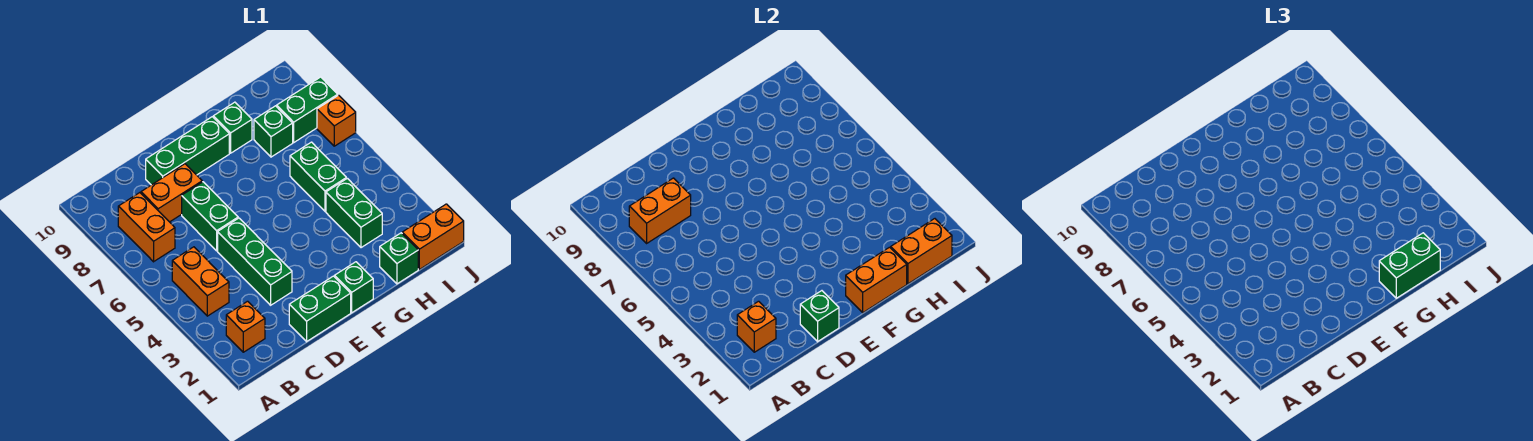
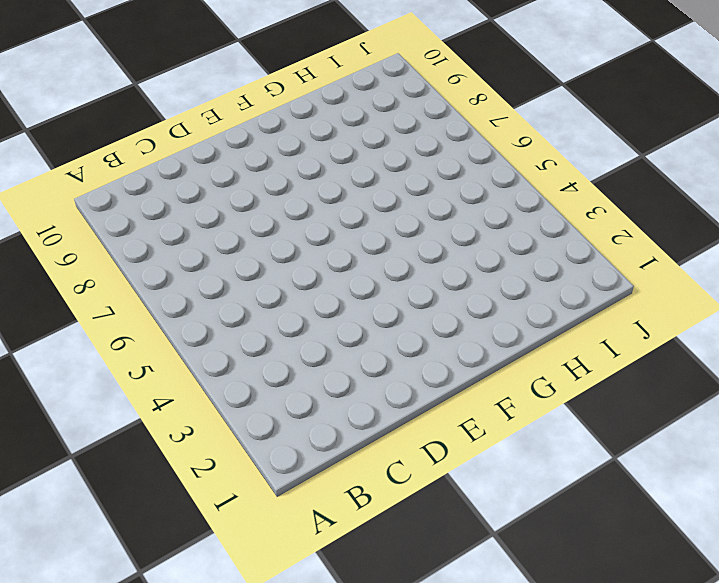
none -> orange brick B2 level 1
none -> orange brick B4:B5 level 1
none -> orange brick B7:B8 level 1

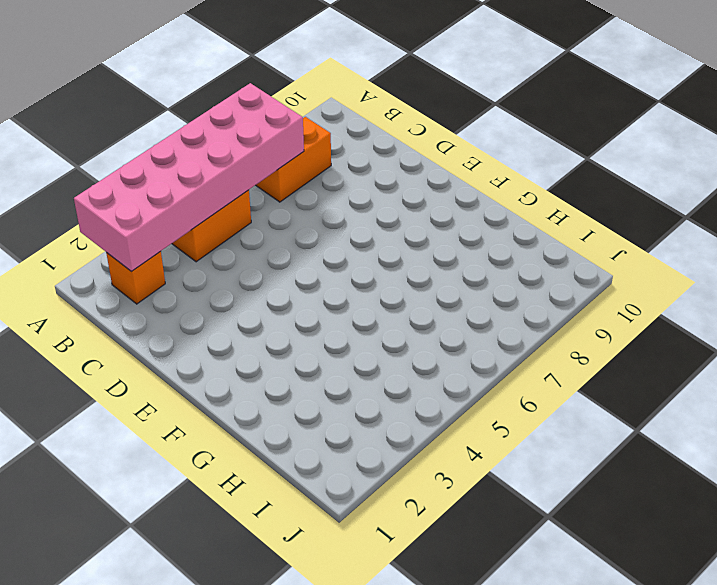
pink brick A2:B7 level 2 -> orange brick B2 level 2
none -> orange brick C8:D8 level 1
none -> green brick D1:E1 level 1
none -> green brick D3:D5 level 1

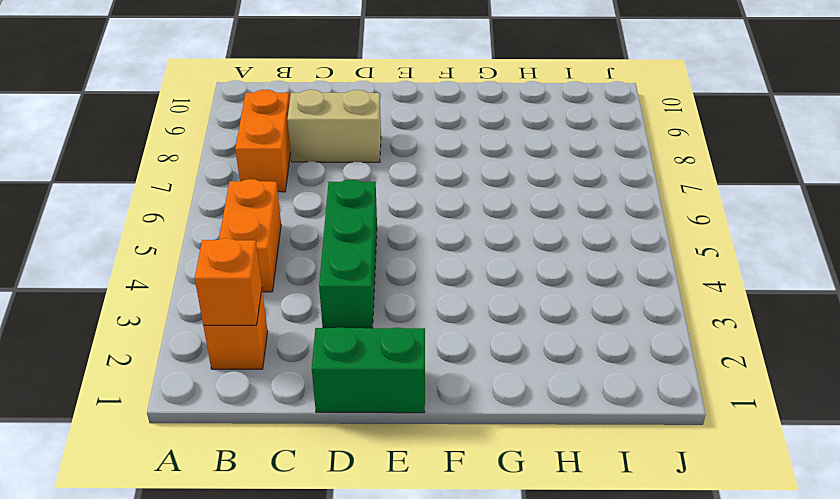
tan brick C8:D8 level 1 -> orange brick C8:D8 level 1
none -> green brick D6:D7 level 1
none -> green brick D9:F9 level 1
none -> green brick F1 level 1

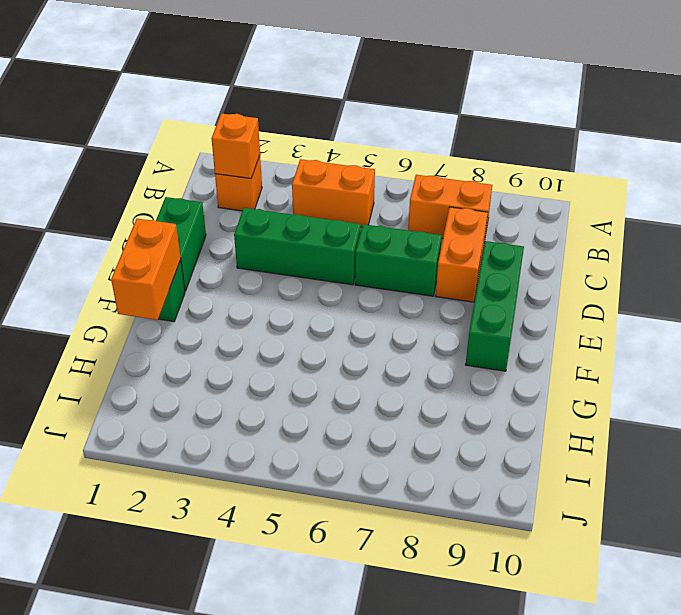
none -> green brick G9 level 1
none -> green brick H1 level 1
none -> green brick H3:H4 level 1

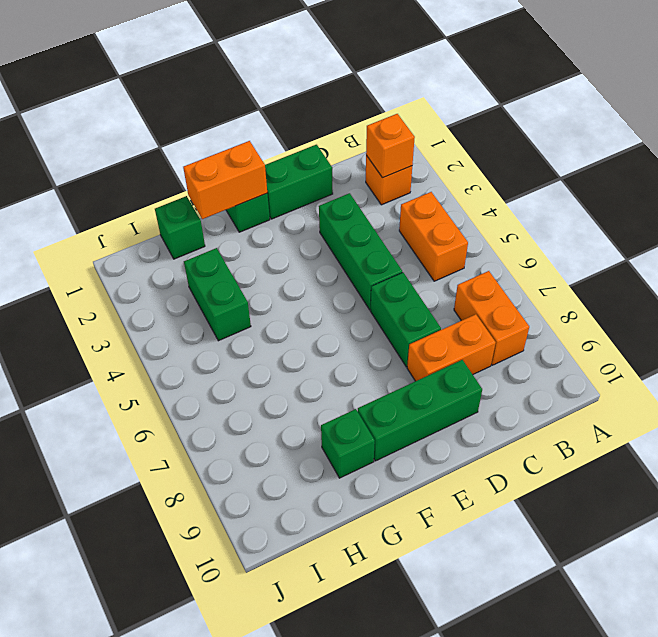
none -> green brick H5:H6 level 1
none -> green brick H8 level 1
none -> orange brick I1:J1 level 1

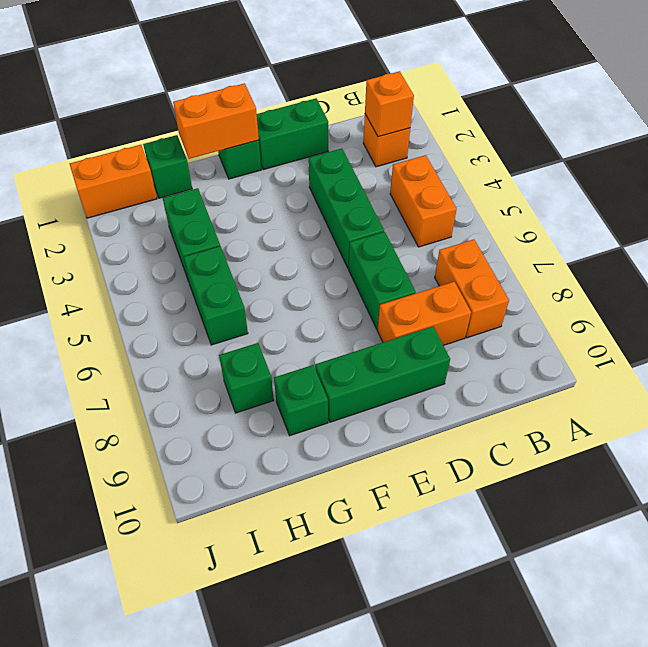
none -> green brick I8:J8 level 1
none -> orange brick J7 level 1
none -> orange brick B8:C8 level 2

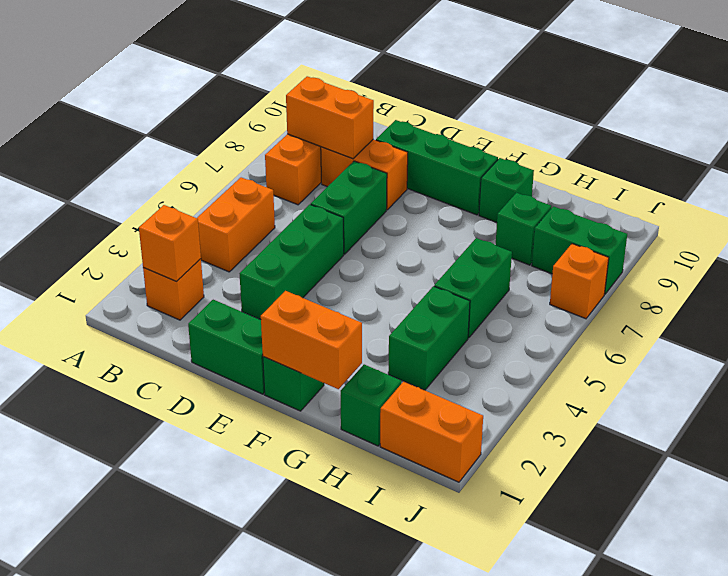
none -> green brick D1 level 2
none -> orange brick H1:I1 level 2
none -> green brick G1:H1 level 3

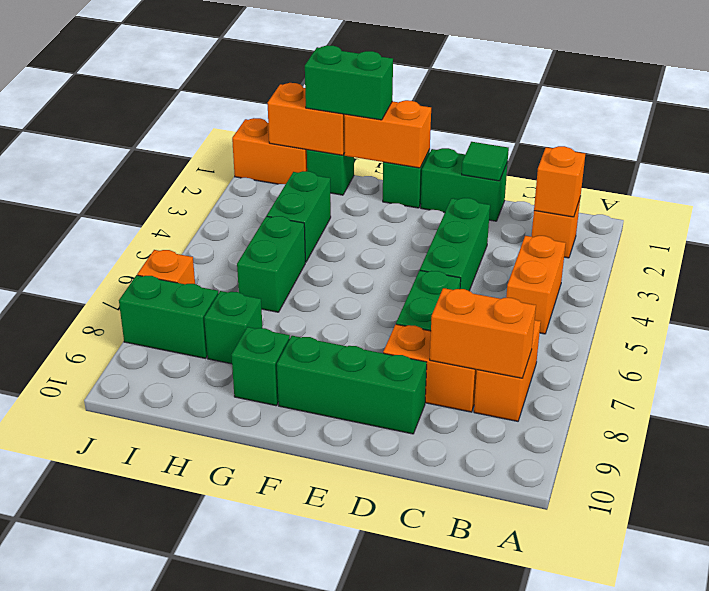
green tile D1 level 2 -> green brick D1 level 2

